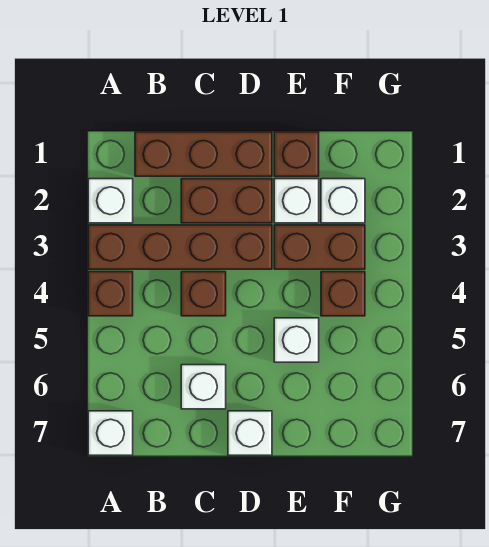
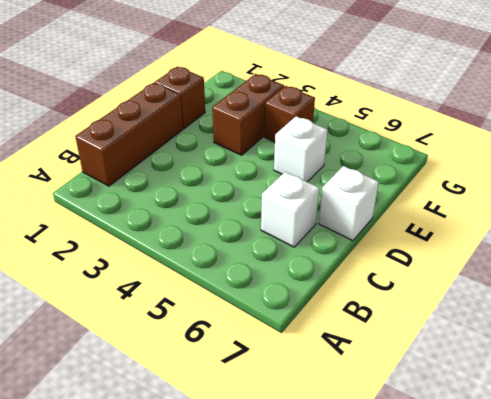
none -> white brick A2 level 1
none -> brown brick A3:D3 level 1
none -> brown brick A4 level 1

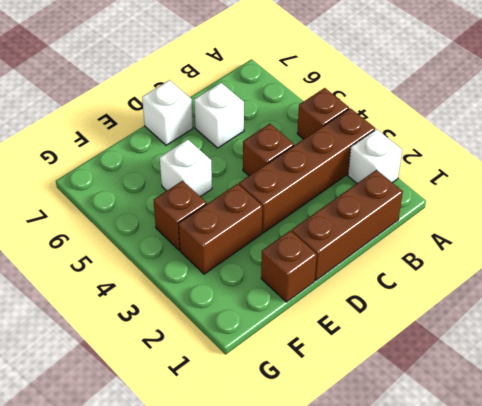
none -> white brick A7 level 1
none -> brown brick C2:D2 level 1
none -> white brick E2 level 1

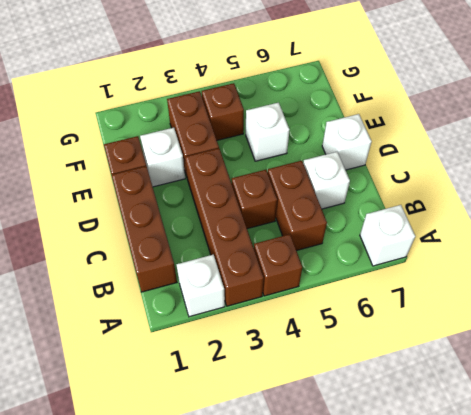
brown brick B5:C5 level 1 -> brown brick C2:D2 level 1
none -> white brick F2 level 1

